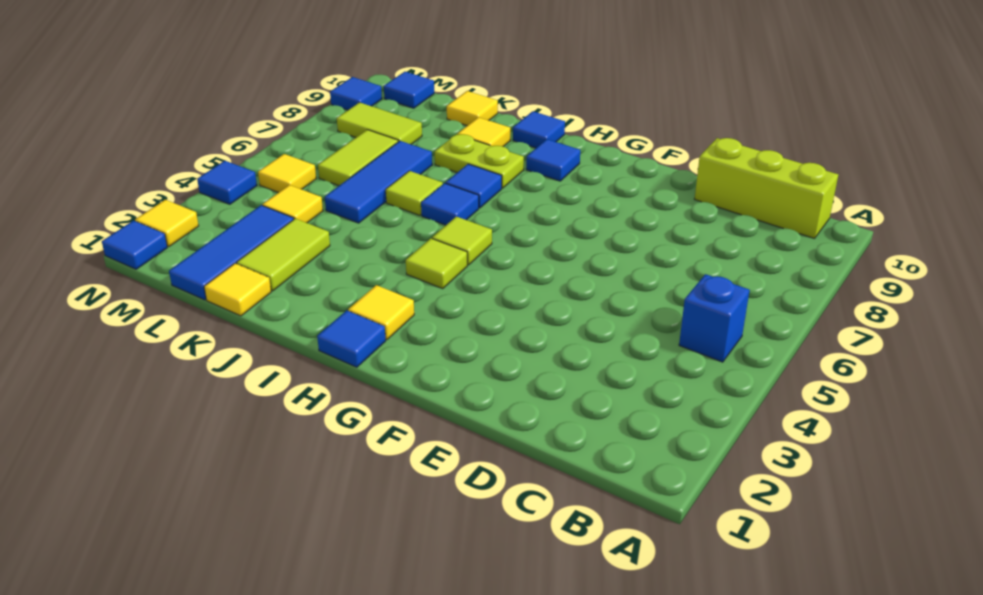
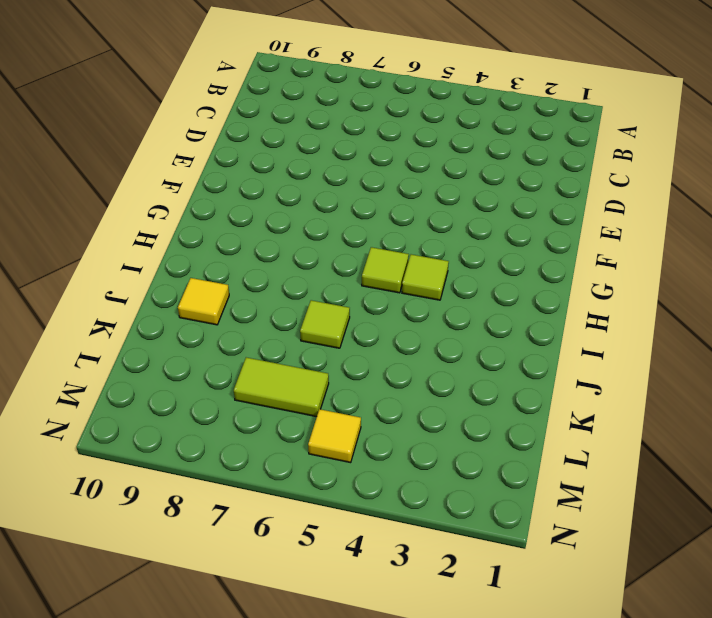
none -> blue brick B5 level 1
none -> lime brick B10:D10 level 1
none -> blue tile H1 level 1

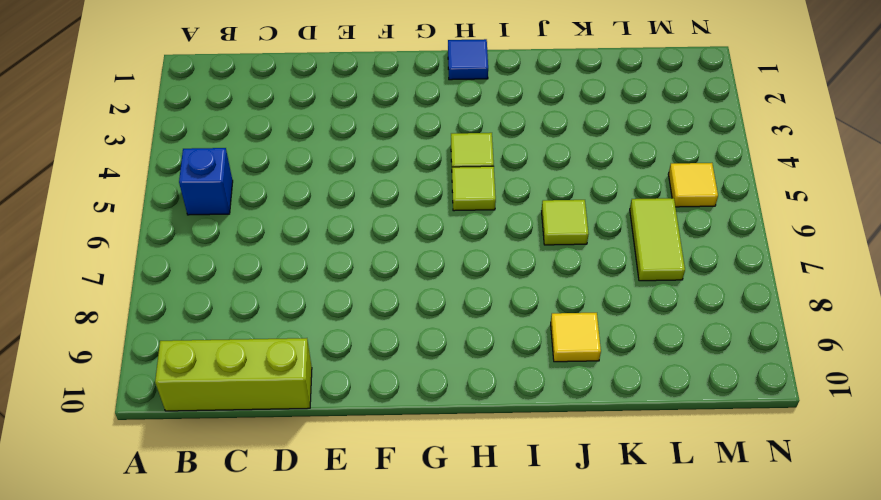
none -> yellow tile H2 level 1
none -> blue tile H9 level 1
none -> blue tile I6 level 1

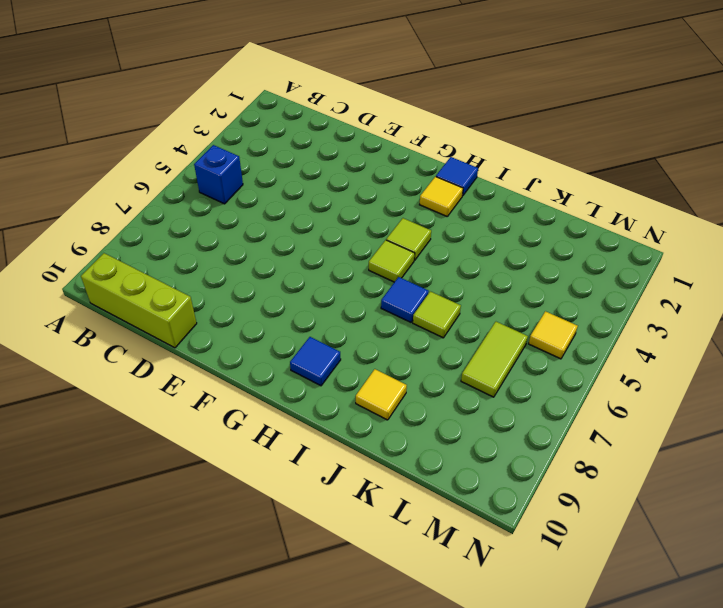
none -> blue tile I7 level 1
none -> lime plate I8:J8 level 1
none -> blue tile I10 level 1

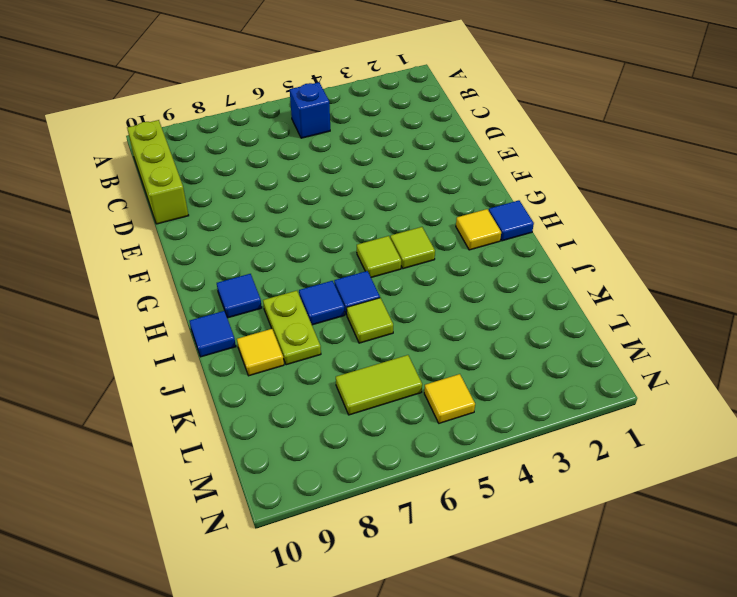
none -> yellow tile K1 level 1
none -> lime tile K2:K3 level 1
none -> blue tile K5:K7 level 1

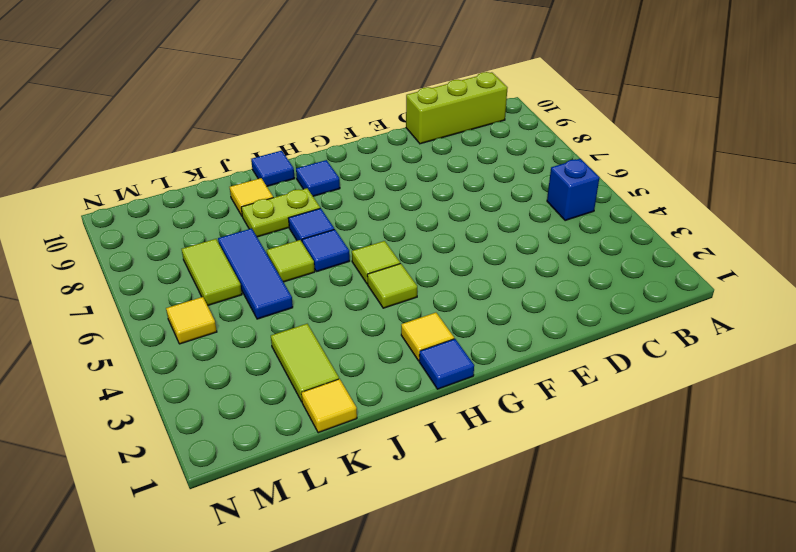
none -> yellow tile K10 level 1
none -> blue tile L1:L3 level 1
none -> yellow tile L4 level 1

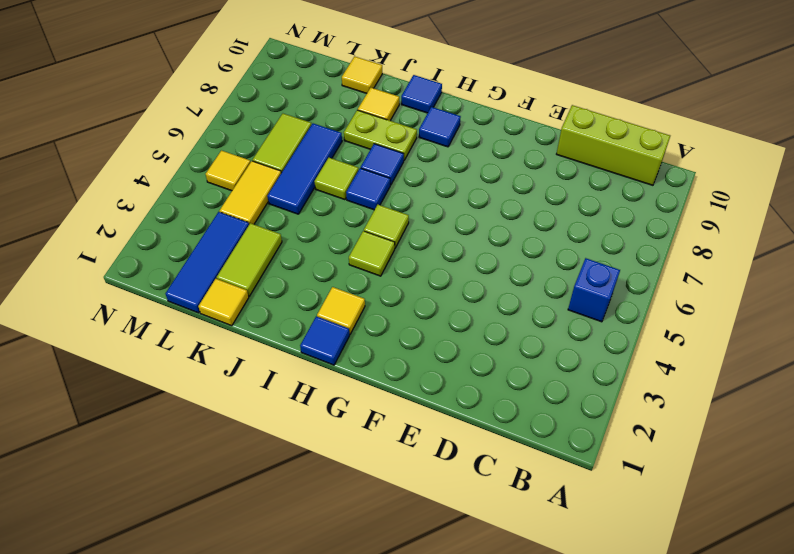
yellow tile L4:L5 level 1 -> yellow tile L4 level 1
none -> lime tile L8:M8 level 1
none -> blue tile M10 level 1
none -> blue tile N1 level 1

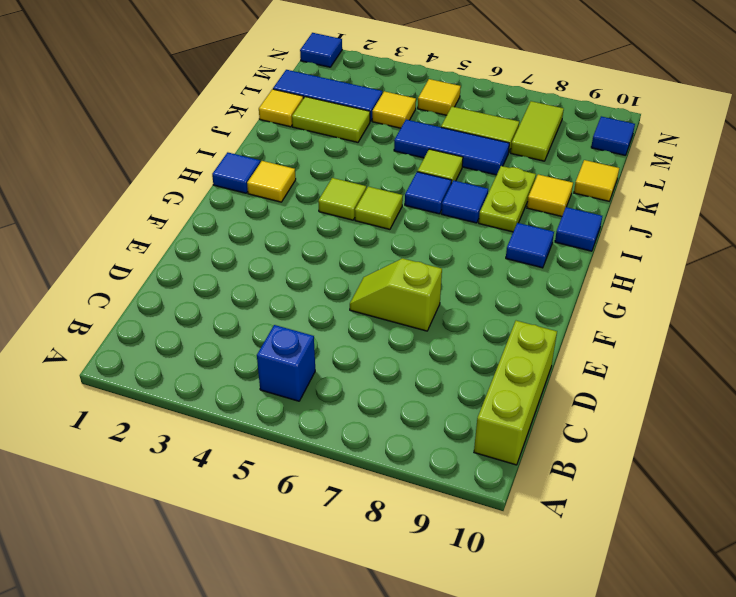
lime slope E6:E7 level 1 top 7 -> none
none -> yellow tile N2 level 1
none -> blue tile N4 level 1
none -> blue tile N9 level 1

